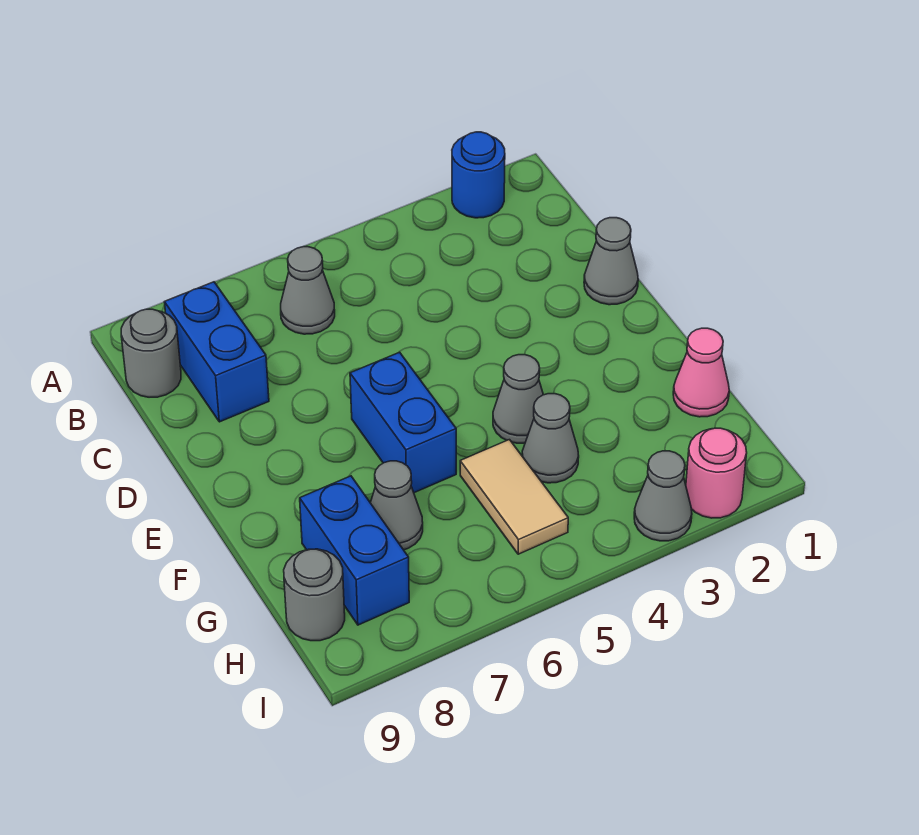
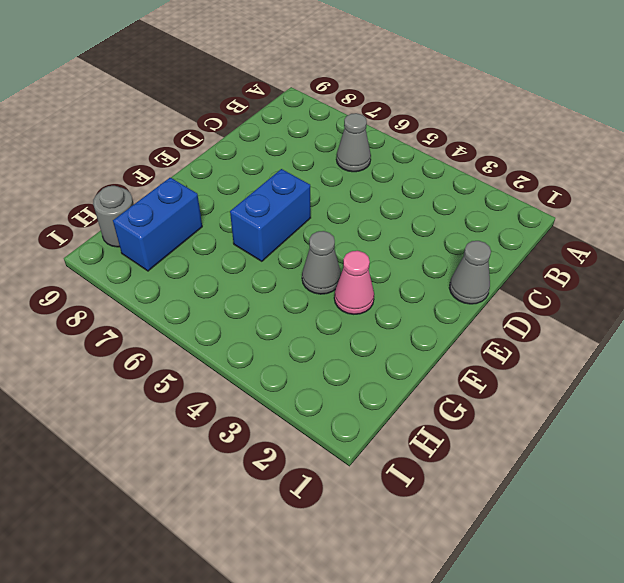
pink cone F3 level 1 -> pink cone G1 level 1
none -> blue round brick A2 level 1
none -> blue brick B8:C8 level 1
none -> grey round brick B9 level 1

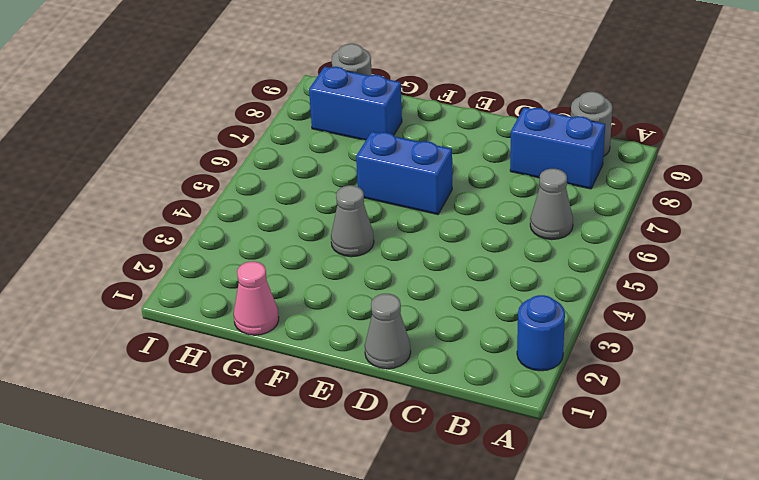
none -> grey cone G4 level 1
none -> tan tile G5:H5 level 1
none -> grey cone G7 level 1

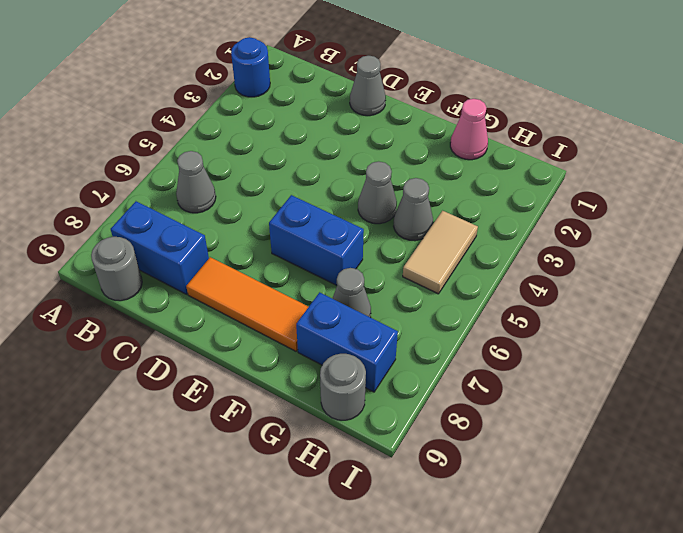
orange tile D8:F8 level 1 -> none
tan tile H4:H5 level 1 -> tan tile G5:H5 level 1
none -> pink round brick I2 level 1
none -> grey cone I3 level 1

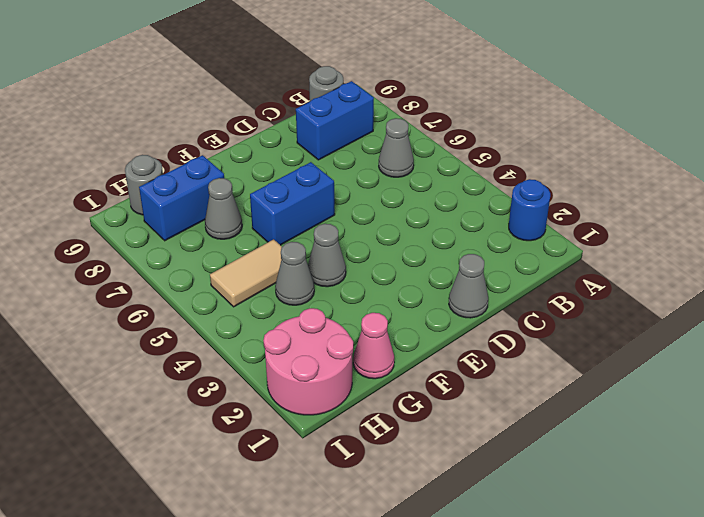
pink round brick H1:I2 level 1 -> pink round brick I2 level 1
none -> grey cone I3 level 1

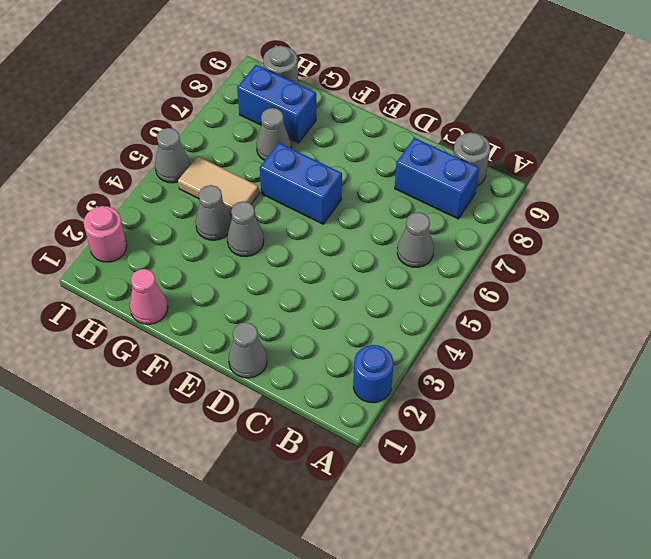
grey cone I5 level 1 -> grey cone I3 level 1

